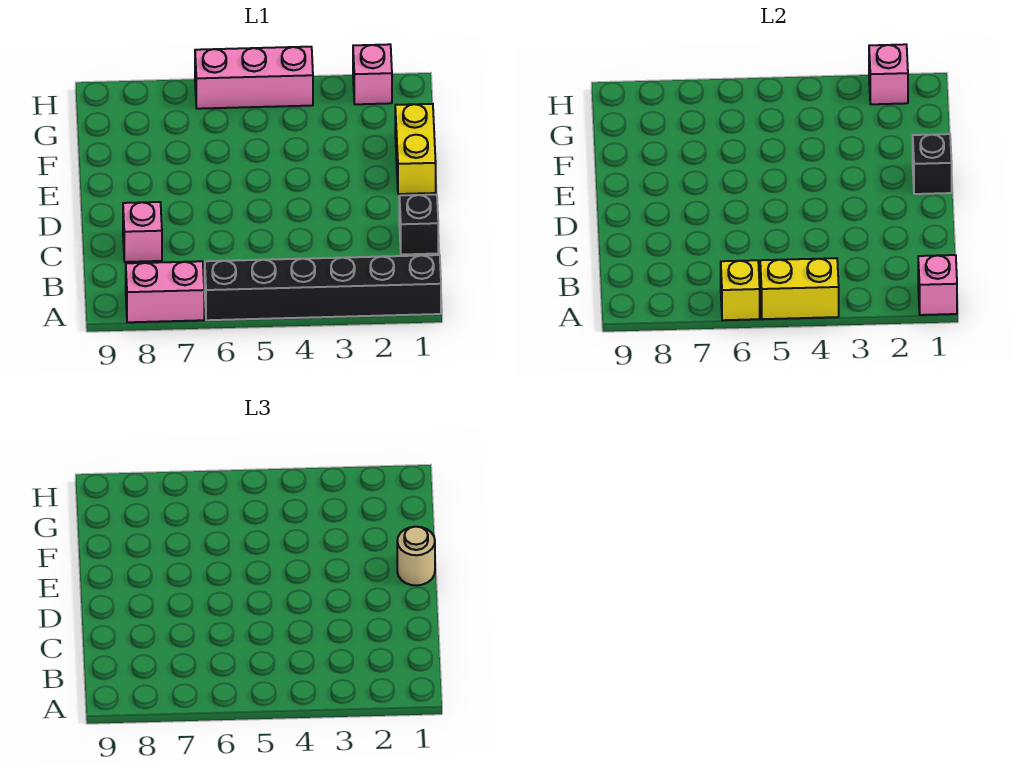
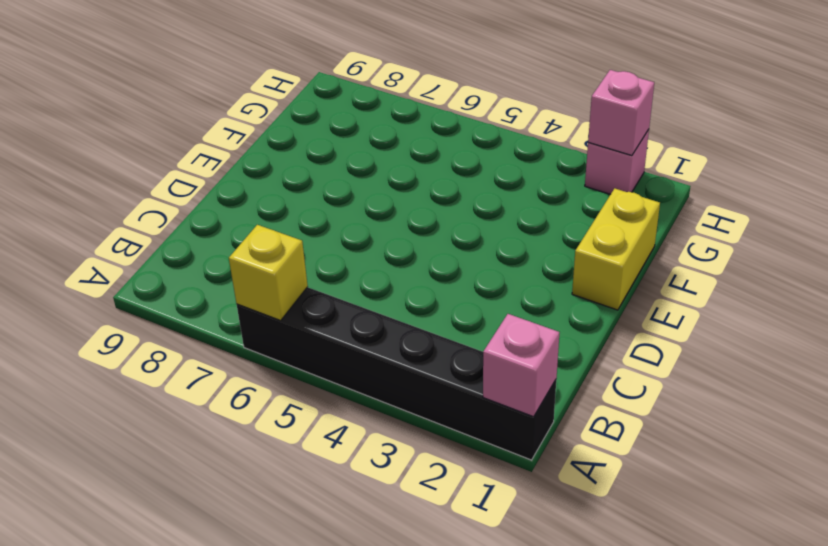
none -> pink brick A7:A8 level 1
none -> black brick C1 level 1
none -> pink brick C8 level 1

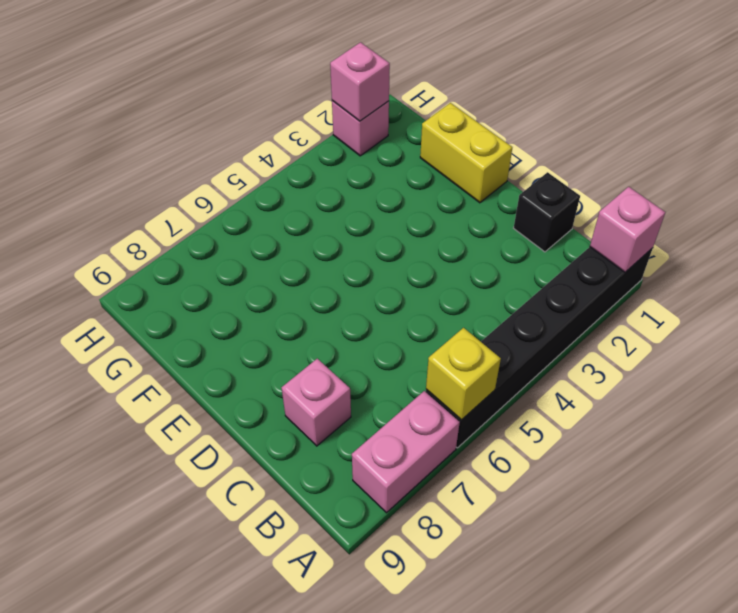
none -> pink brick H4:H6 level 1
none -> yellow brick A4:A5 level 2
none -> black brick E1 level 2

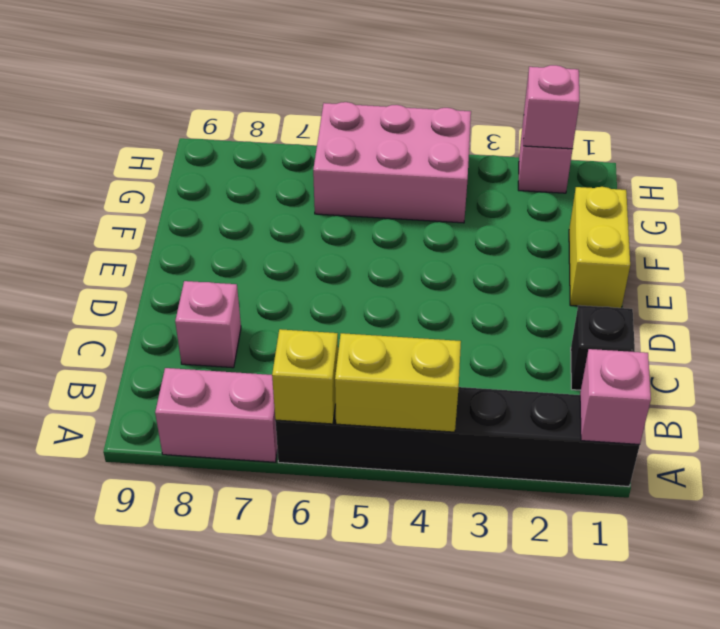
pink brick G4:H6 level 1 -> pink brick H4:H6 level 1
none -> black brick E1 level 2
none -> tan round brick E1 level 3

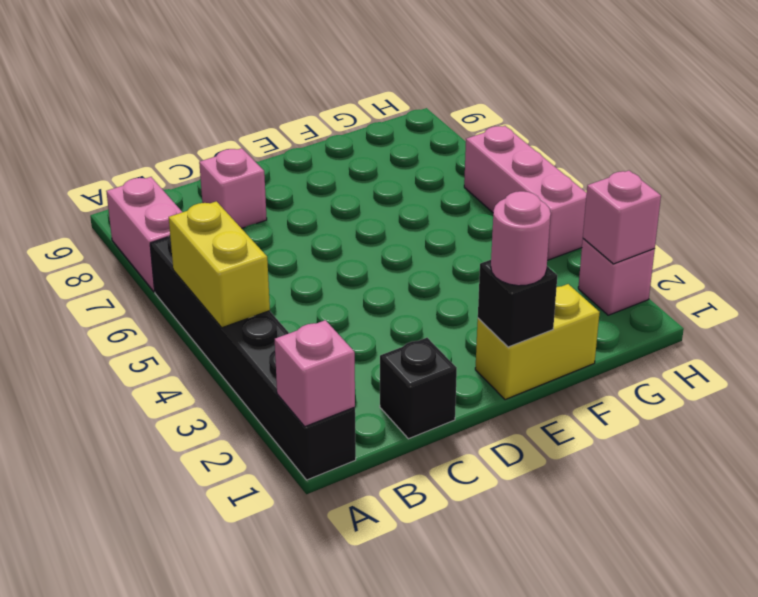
pink round brick E1 level 3 -> tan round brick E1 level 3
none -> yellow brick A6 level 2

